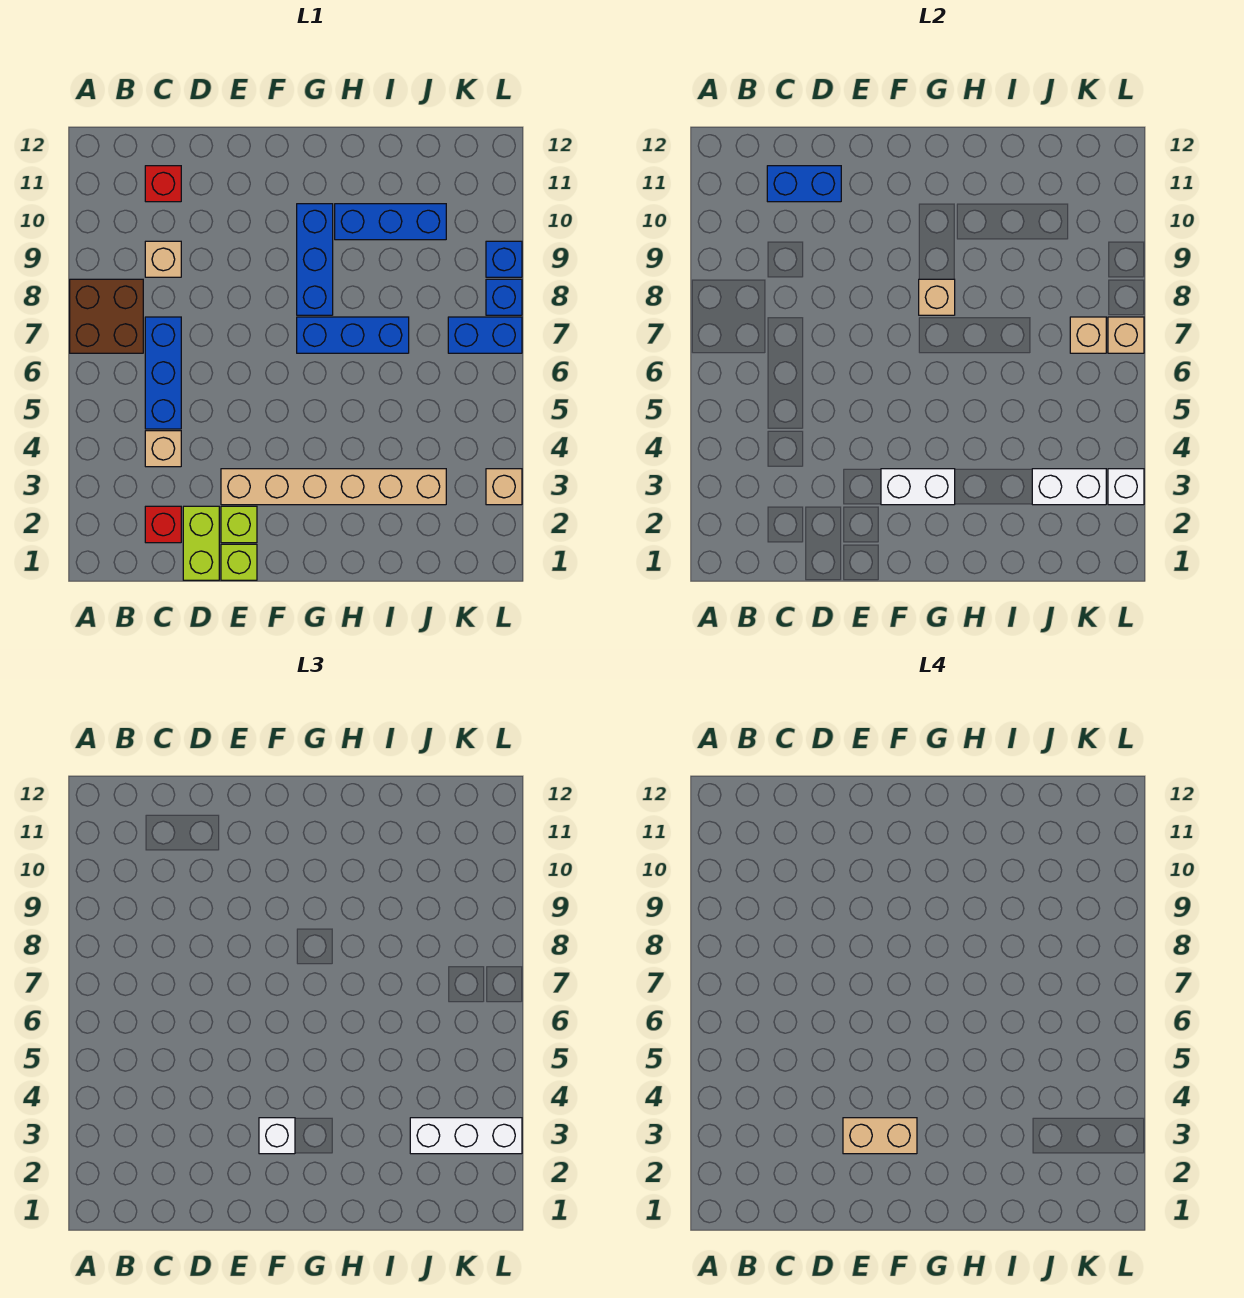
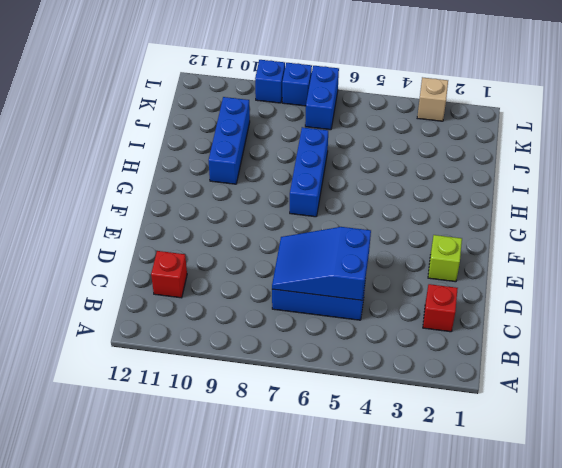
blue slope C5:D7 level 2 top 5 -> none
none -> brown brick A7:B8 level 1
none -> tan brick C4 level 1
none -> tan brick C9 level 1

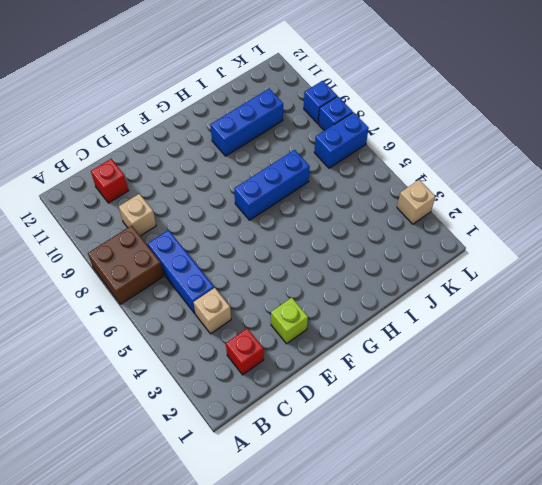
none -> lime brick D1:D2 level 1
none -> lime brick E1 level 1
none -> tan brick E3:J3 level 1

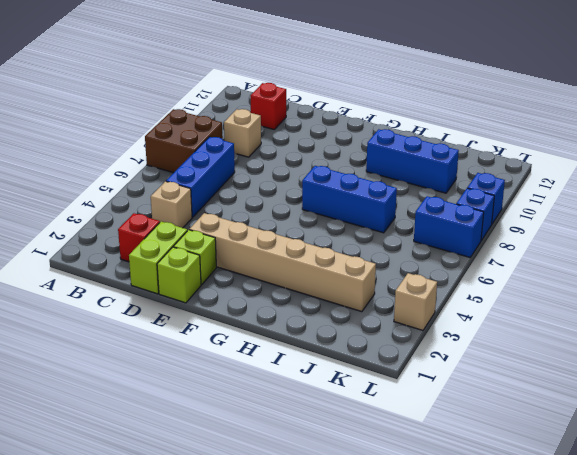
none -> blue brick G8:G10 level 1
none -> blue brick C11:D11 level 2
none -> white brick F3:G3 level 2

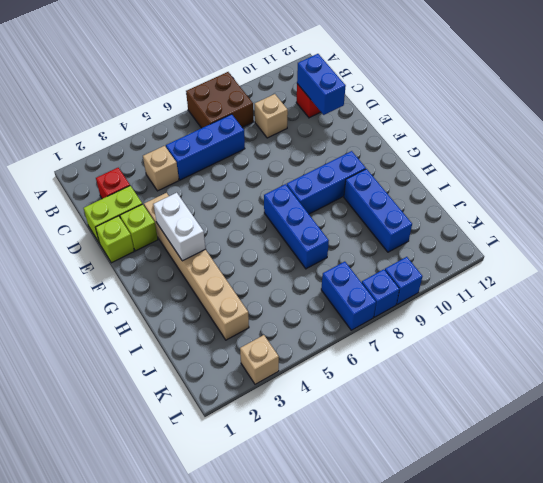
none -> tan brick G8 level 2
none -> white brick J3:K3 level 2
none -> tan brick K7 level 2

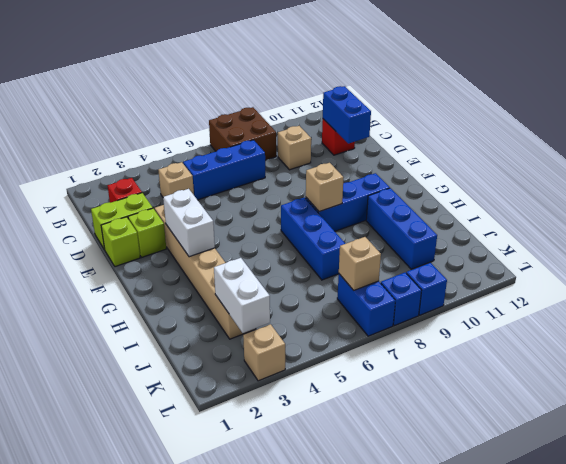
none -> white brick L3 level 2
none -> tan brick L7 level 2
none -> white brick F3 level 3

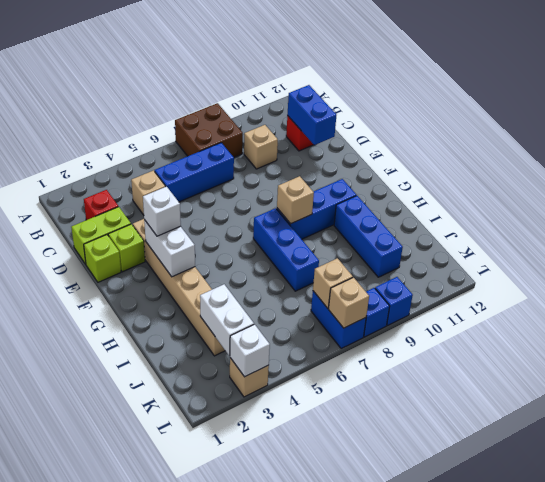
none -> white brick J3:L3 level 3
none -> tan brick E3:F3 level 4

